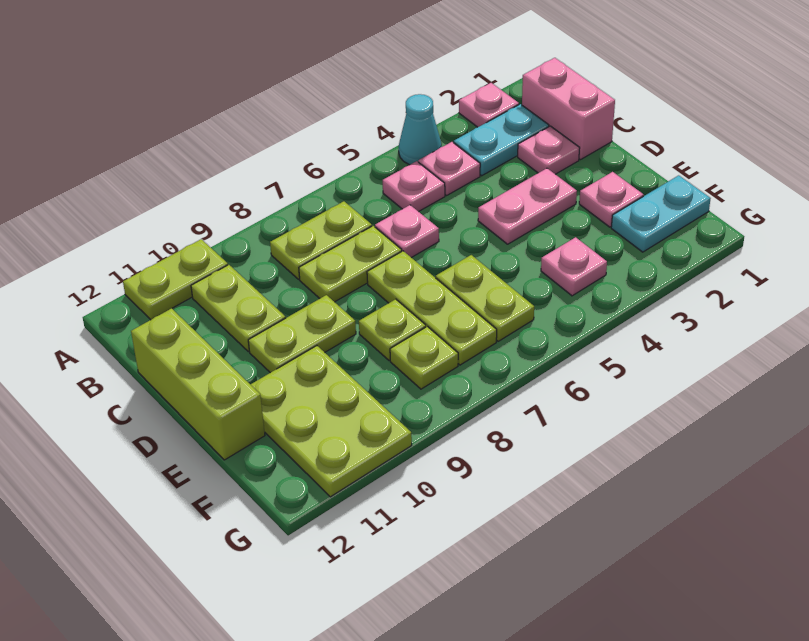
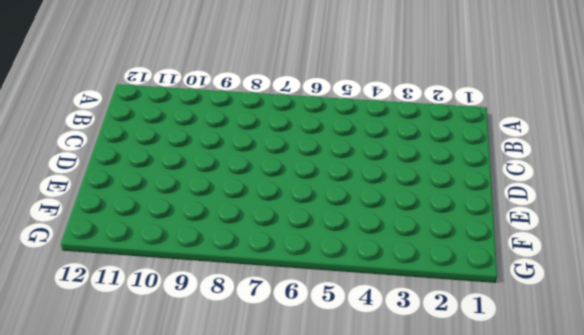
none -> pink plate A2 level 1
none -> cyan cone A4 level 1
none -> lime plate A10:A11 level 1

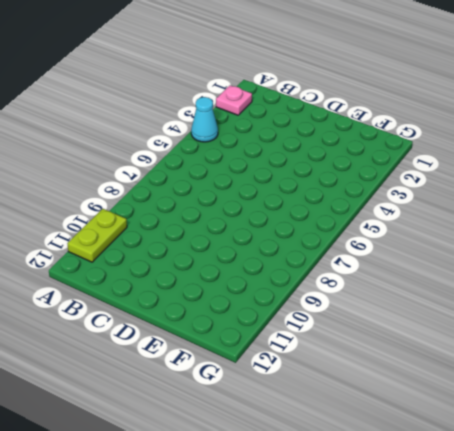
none -> pink brick B1:C1 level 1
none -> cyan plate B2:B3 level 1
none -> pink plate B4 level 1

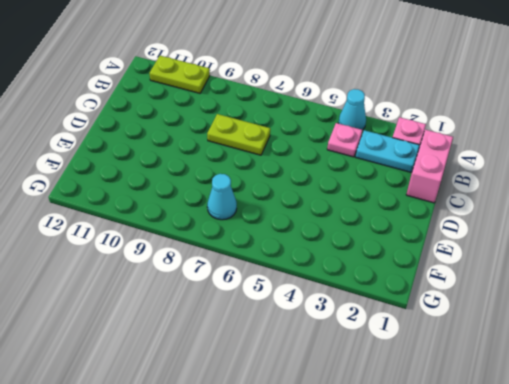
cyan cone F7 level 1 -> lime plate D7:F7 level 1
none -> pink plate B5 level 1
none -> lime plate B7:B8 level 1
none -> lime plate B10:C10 level 1

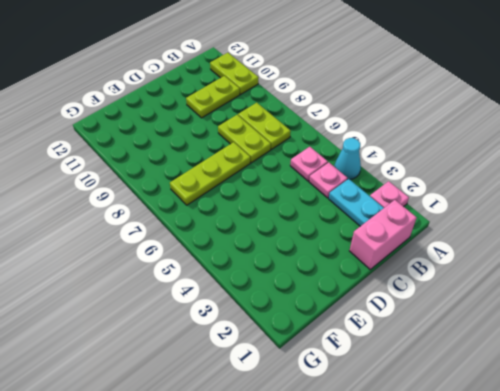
none -> pink plate C2 level 1
none -> pink plate C6 level 1
none -> lime brick C12:E12 level 1

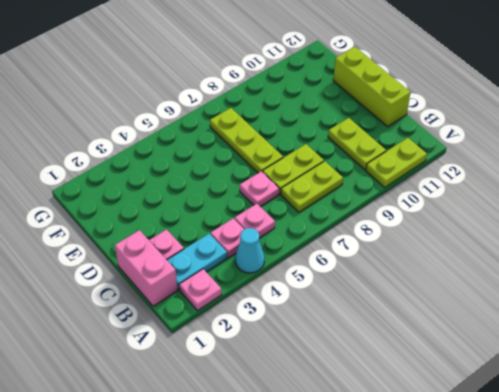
none -> pink plate D3:D4 level 1
none -> lime plate D9:D10 level 1
none -> pink plate E2 level 1

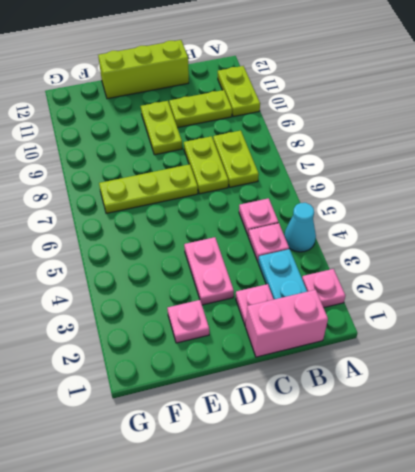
none -> pink plate C6 level 1
none -> lime plate E6:F6 level 1
none -> lime plate E8 level 1

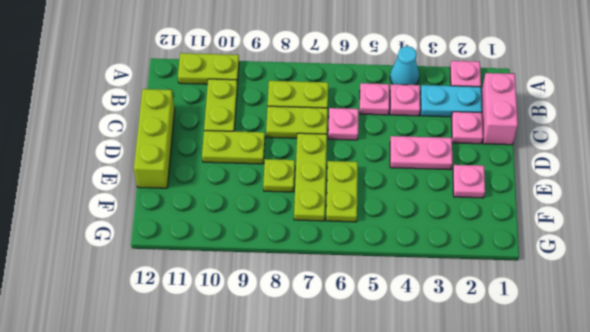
none -> lime plate E10:G11 level 1
none -> cyan plate F1:F2 level 1
none -> pink plate F4 level 1

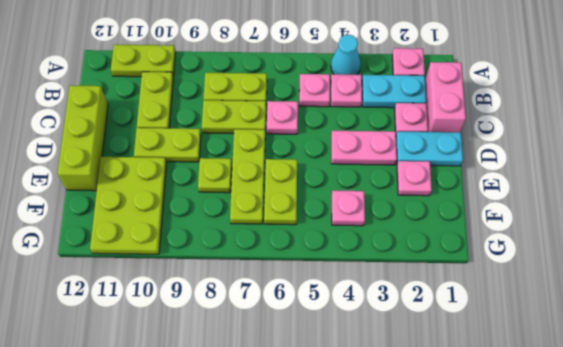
cyan plate D1:D2 level 1 -> cyan plate F1:F2 level 1
none -> lime plate F8 level 1

